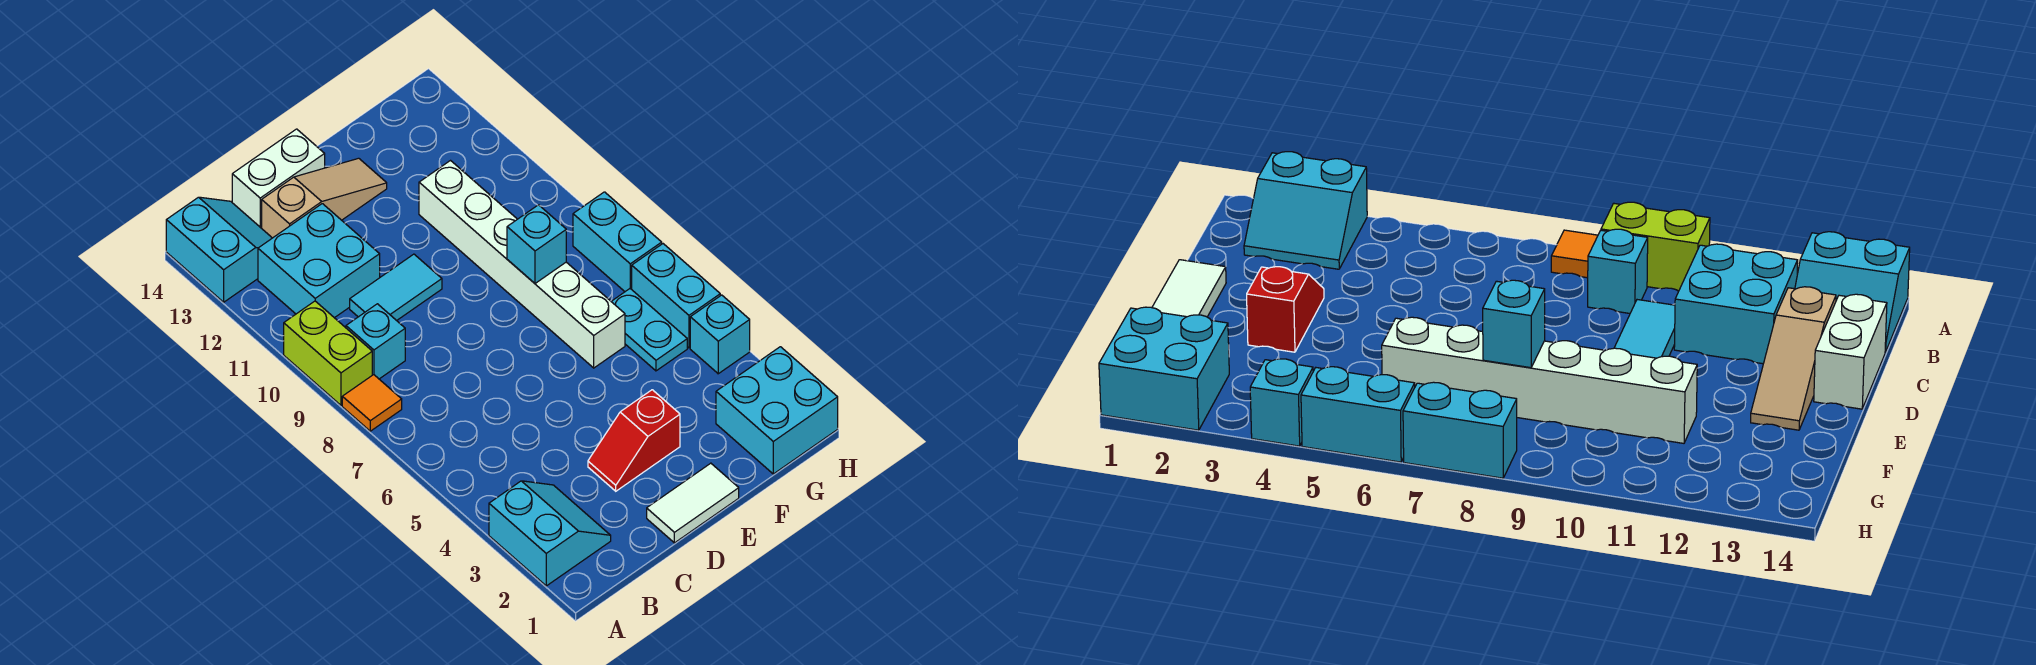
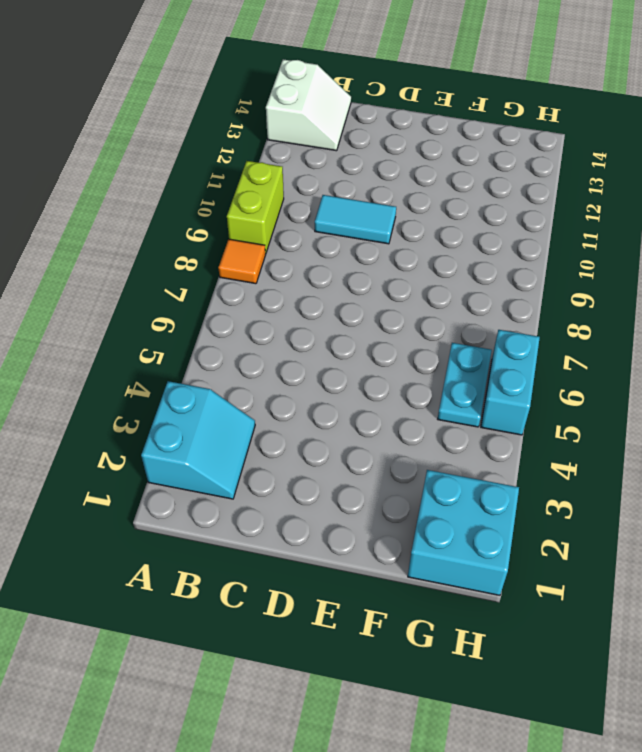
white slope A13:B14 level 1 top A -> cyan slope A13:B14 level 1 top A
none -> cyan brick B9 level 1
none -> cyan brick B11:C12 level 1
none -> tan slope C13:E13 level 1 top C

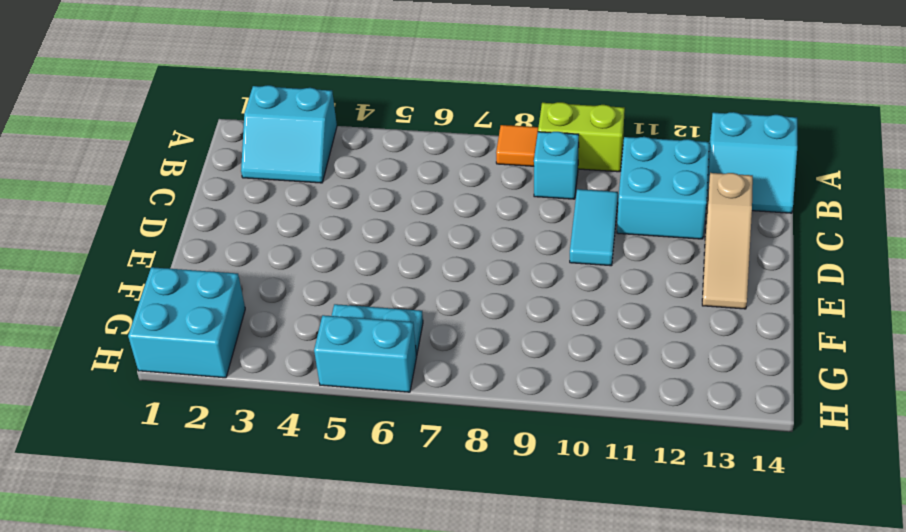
none -> white brick C14:D14 level 1
none -> white tile D1:E1 level 1
none -> red slope D3:E3 level 1 top E

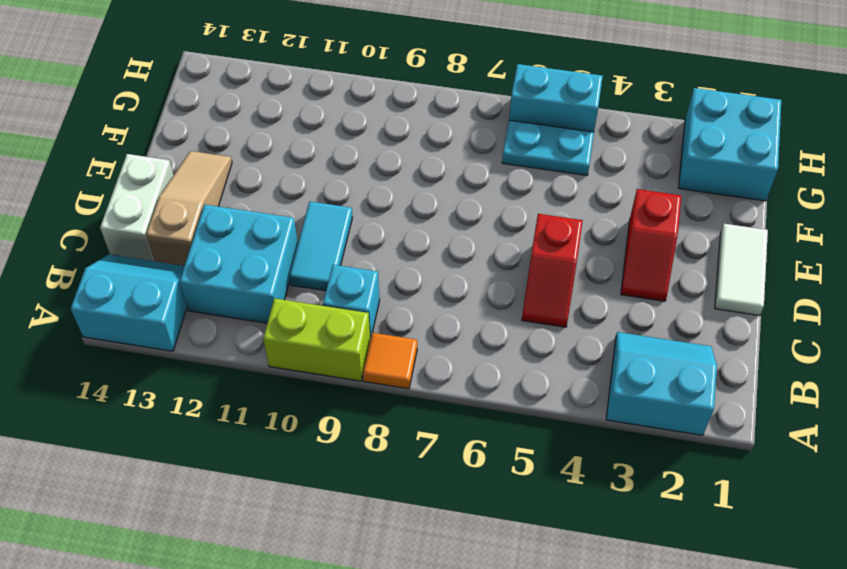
red slope C5:D5 level 1 top D -> none
none -> white brick F6:F11 level 1
none -> cyan brick H4 level 1
none -> cyan brick H7:H8 level 1

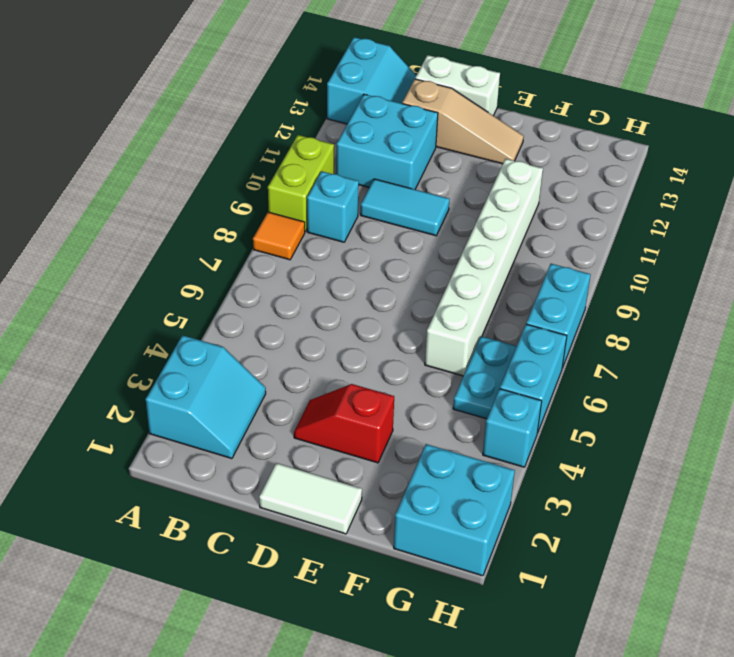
none -> cyan brick F8 level 2

